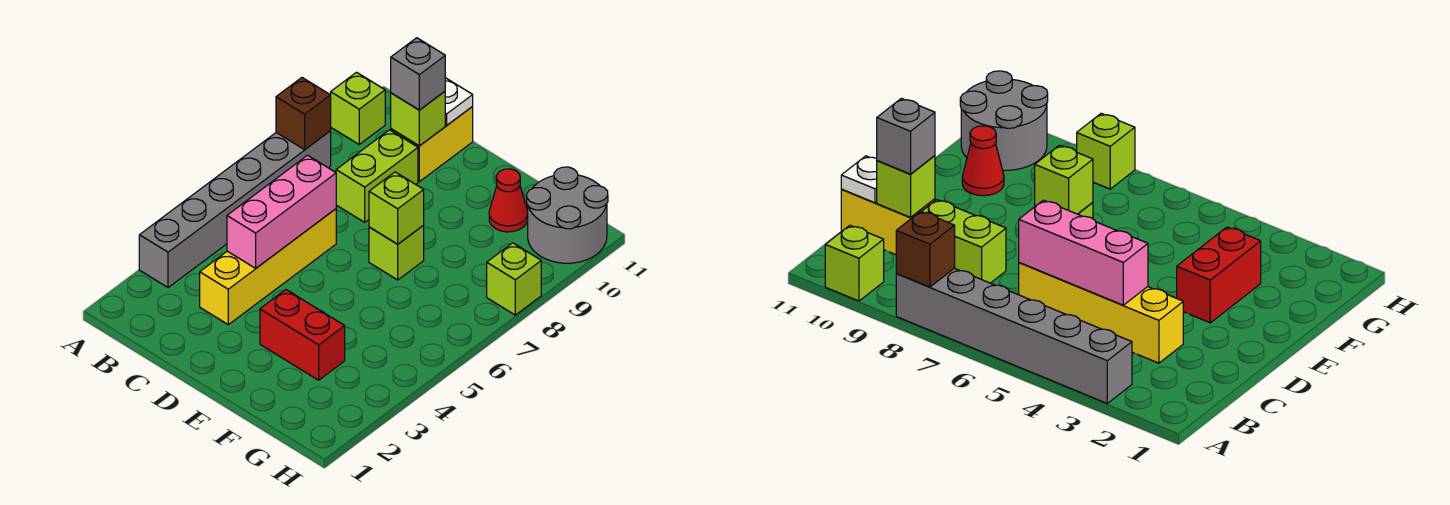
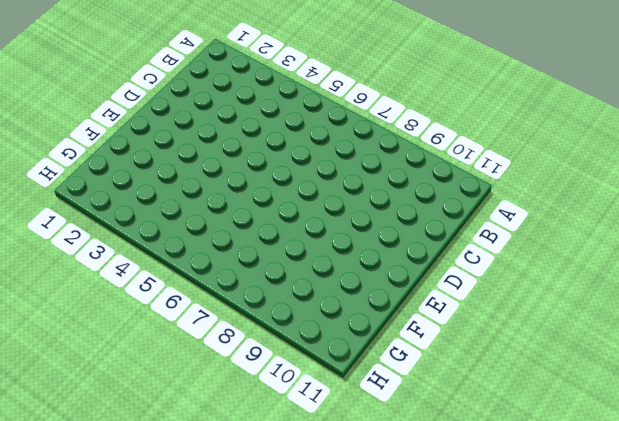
none -> grey brick A3:A8 level 1
none -> lime brick A10 level 1
none -> yellow brick C3:C6 level 1

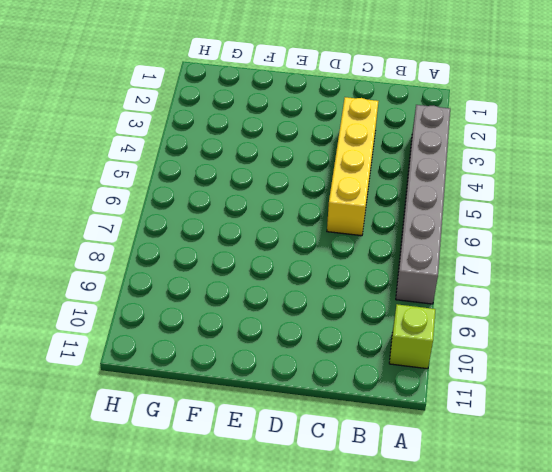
none -> lime brick C8:C9 level 1
none -> yellow brick C10:C11 level 1
none -> red brick E3:F3 level 1

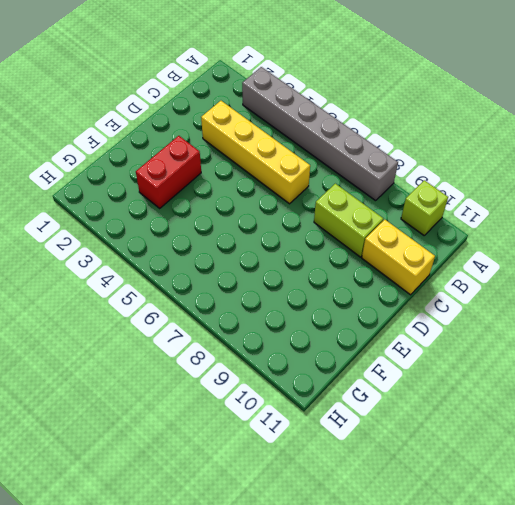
none -> lime brick E7 level 1
none -> red cone F10 level 1
none -> grey round brick G10:H11 level 1

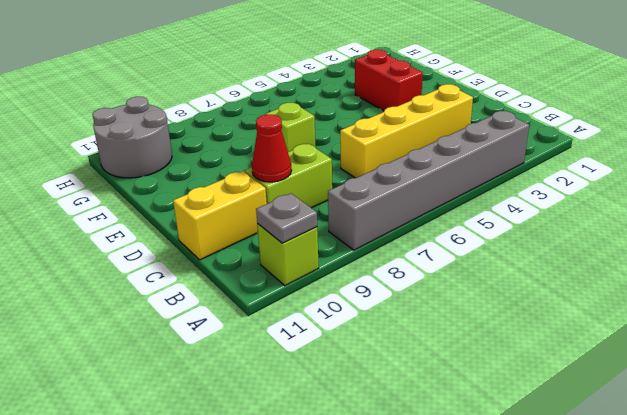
grey plate A10 level 2 -> none
red cone C9 level 2 -> red cone F10 level 1
none -> lime brick H8 level 1
none -> brown brick A8 level 2
none -> pink brick C4:C6 level 2

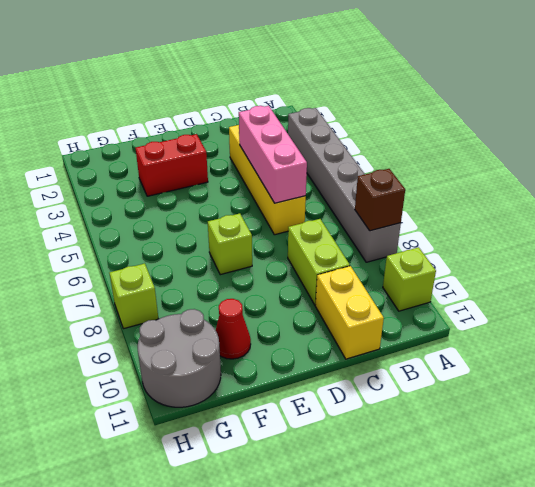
none -> lime brick C10 level 2
none -> white plate C11 level 2
none -> lime brick E7 level 2

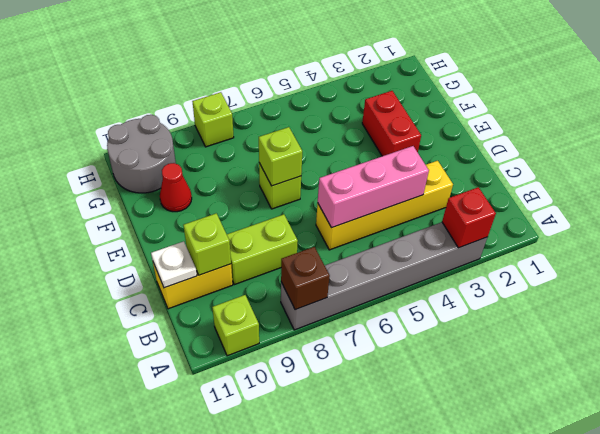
red brick A3 level 2 -> none
none -> grey brick C10 level 3

